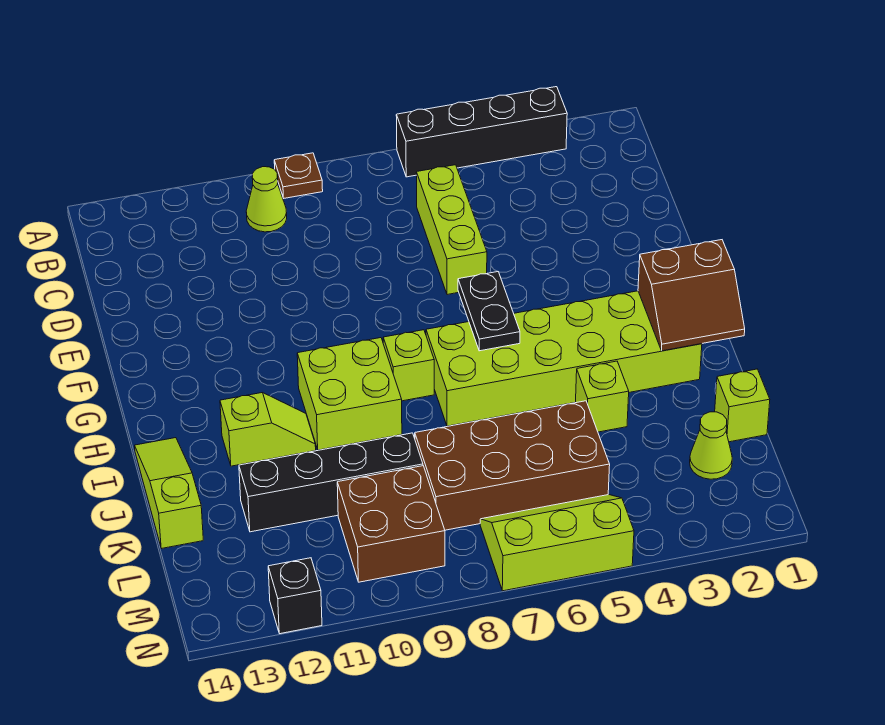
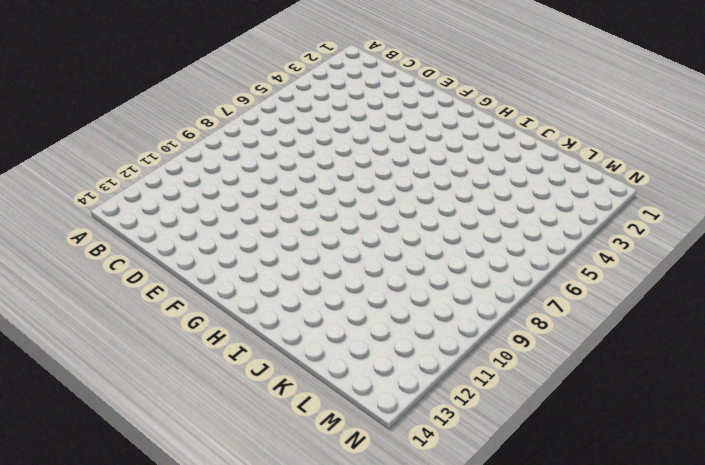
none -> black brick A3:A6 level 1
none -> brown plate A9 level 1
none -> lime cone B10 level 1

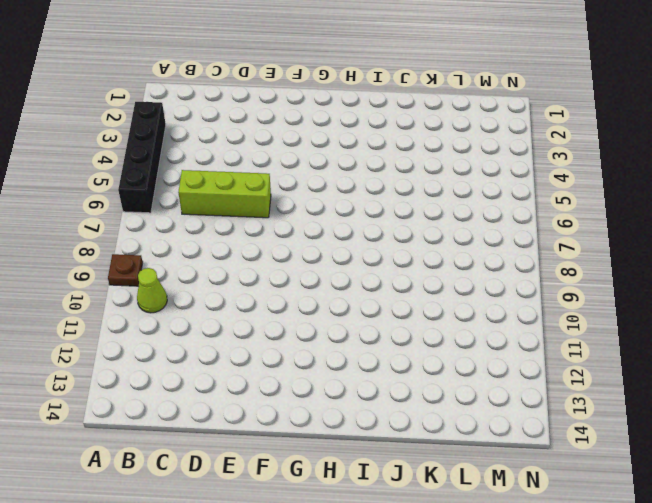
none -> lime brick H2:I7 level 1
none -> lime brick H8 level 1
none -> lime brick H9:I10 level 1

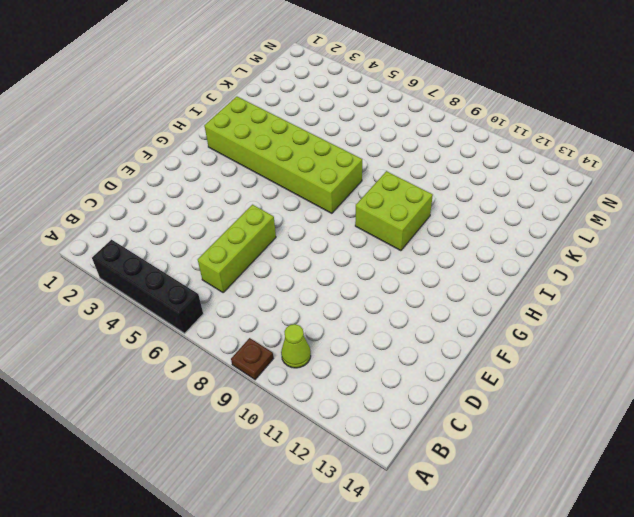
none -> lime brick H8 level 1
none -> lime slope I11:I12 level 1 top 12
none -> lime slope I14:K14 level 1 top K

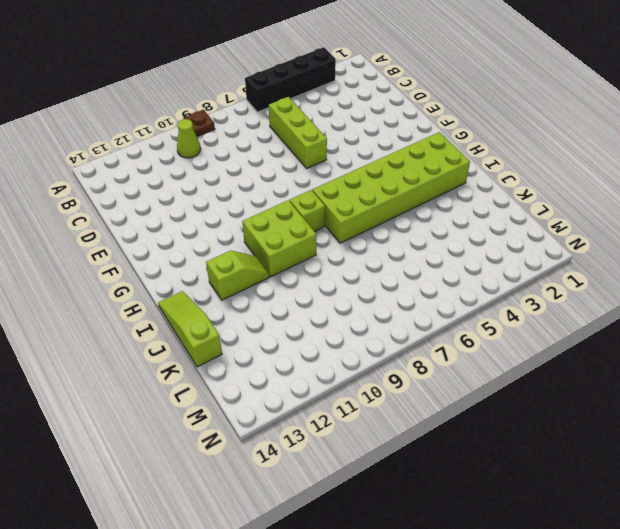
none -> lime brick J4 level 1
none -> lime brick K1 level 1
none -> brown brick K5:L8 level 1

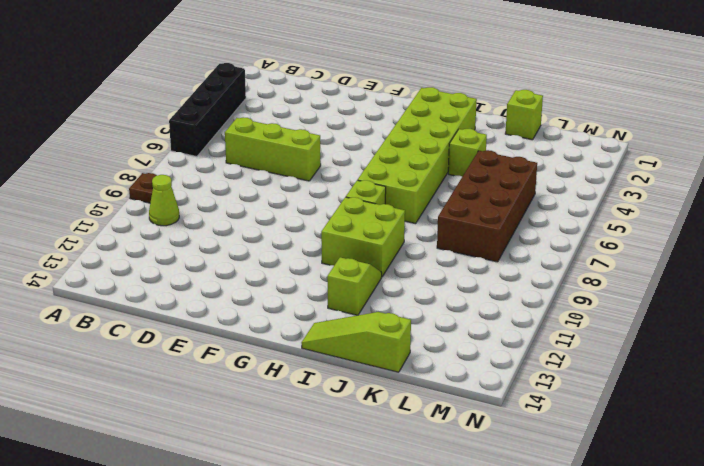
none -> black brick K9:K12 level 1
none -> lime cone L2 level 1
none -> brown brick L9:M10 level 1

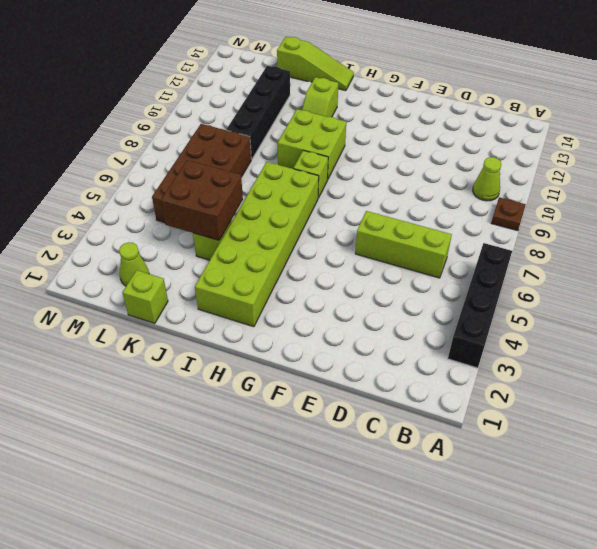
brown brick J4:K5 level 2 -> brown brick L9:M10 level 1
none -> lime slope M5:N7 level 1 top N
none -> black brick N12 level 1
none -> black plate G6:H6 level 2

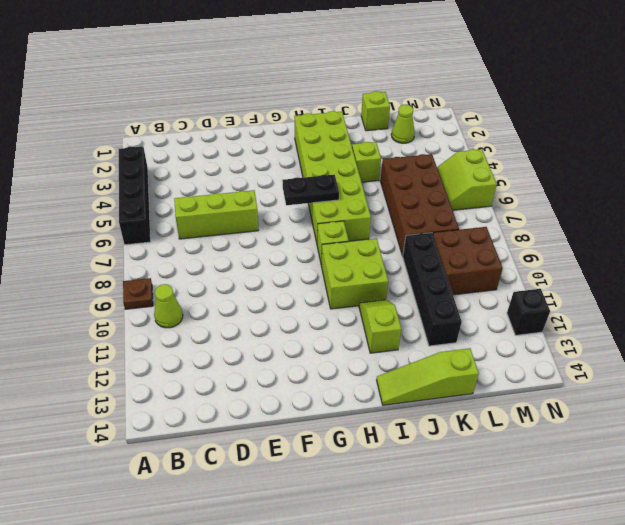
lime slope M5:N6 level 1 top N -> lime slope M5:N7 level 1 top N
none -> brown slope H1:I2 level 2 top H

